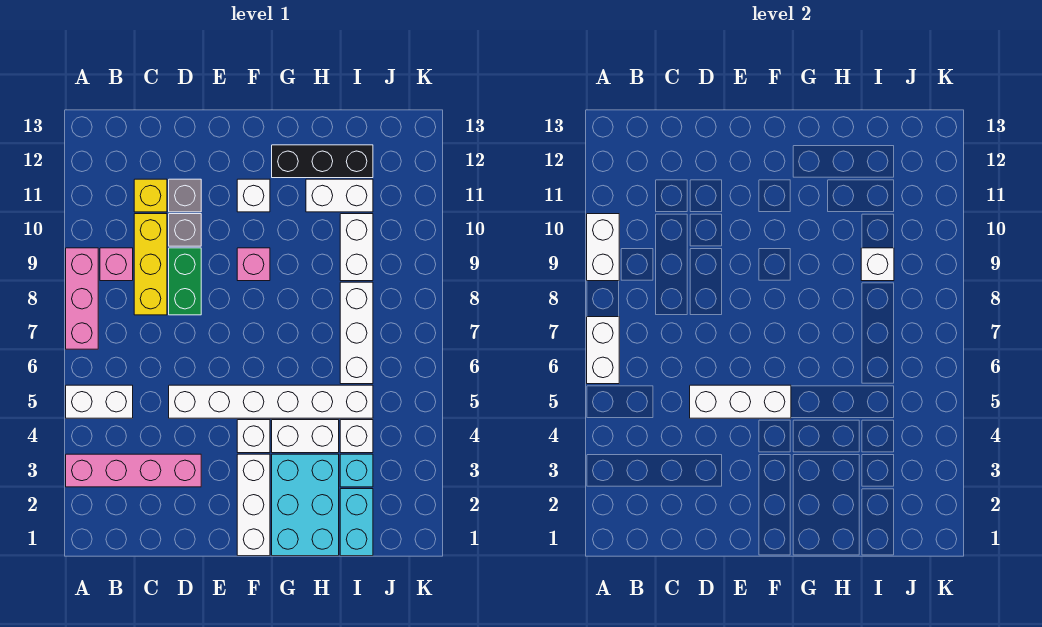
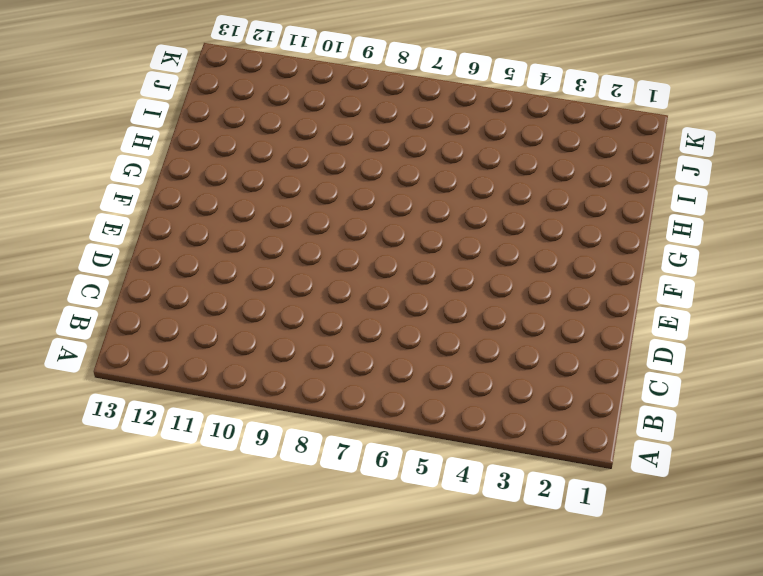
none -> pink brick A3:D3 level 1
none -> white brick A5:B5 level 1
none -> pink brick A7:A9 level 1

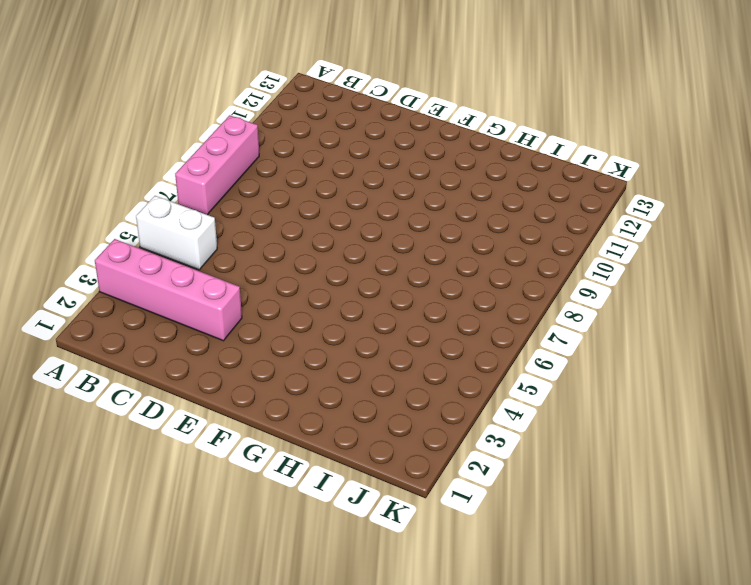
none -> pink brick B9 level 1
none -> yellow brick C8:C10 level 1
none -> yellow brick C11 level 1

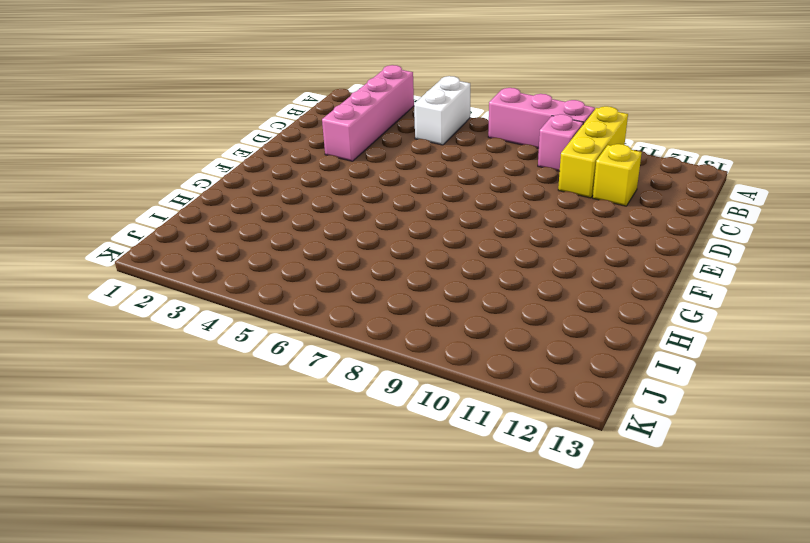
yellow brick A10:C10 level 1 -> yellow brick C8:C10 level 1
none -> white brick D5:I5 level 1
none -> green brick D8:D9 level 1
none -> grey brick D10 level 1

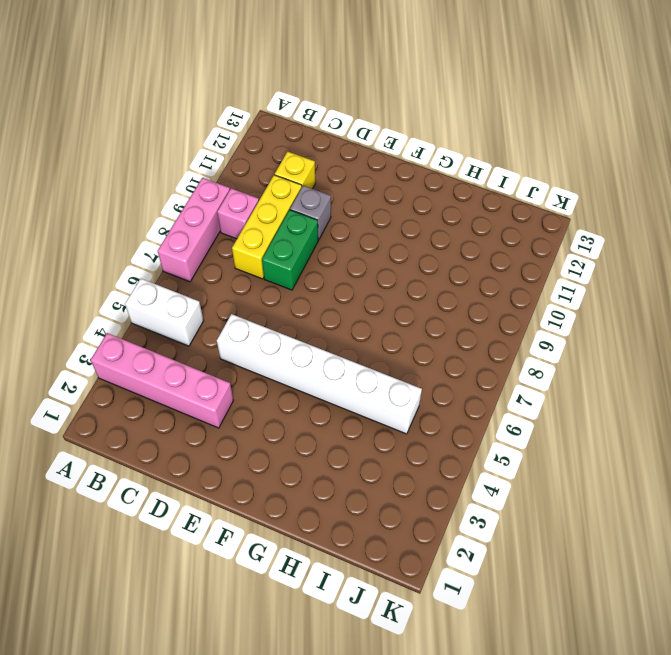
none -> grey brick D11 level 1
none -> white brick F1:F3 level 1
none -> white brick F4 level 1

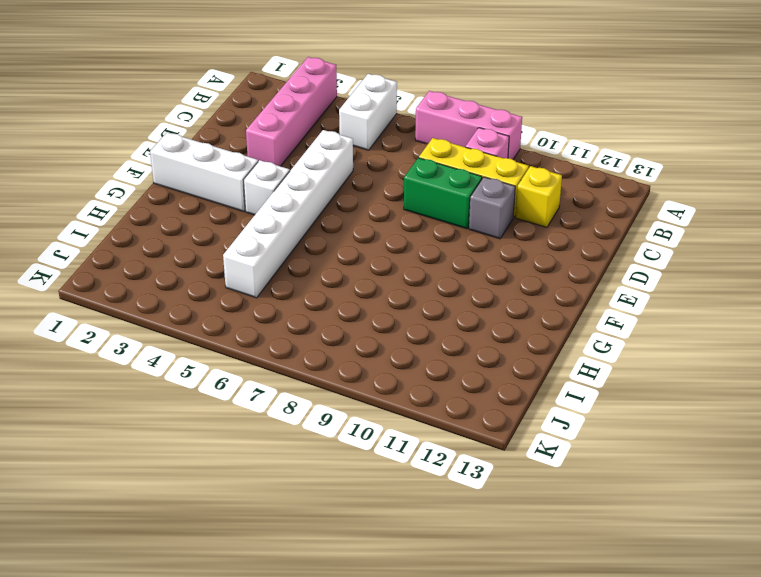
none -> grey brick D11 level 1
none -> pink brick F9 level 1
none -> white brick F11 level 1

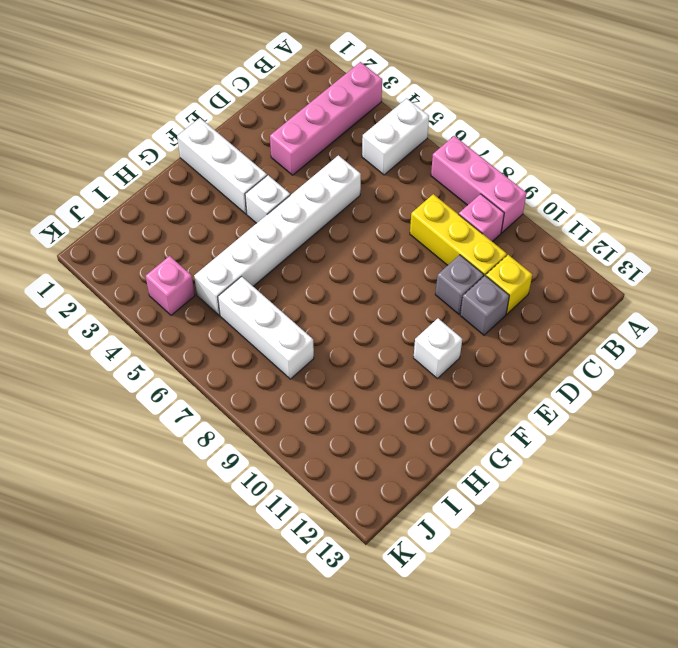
pink brick J4 level 1 -> pink brick F9 level 1
none -> green brick D8:D9 level 1
none -> cyan brick G1:H3 level 1
none -> white brick G4:H4 level 1

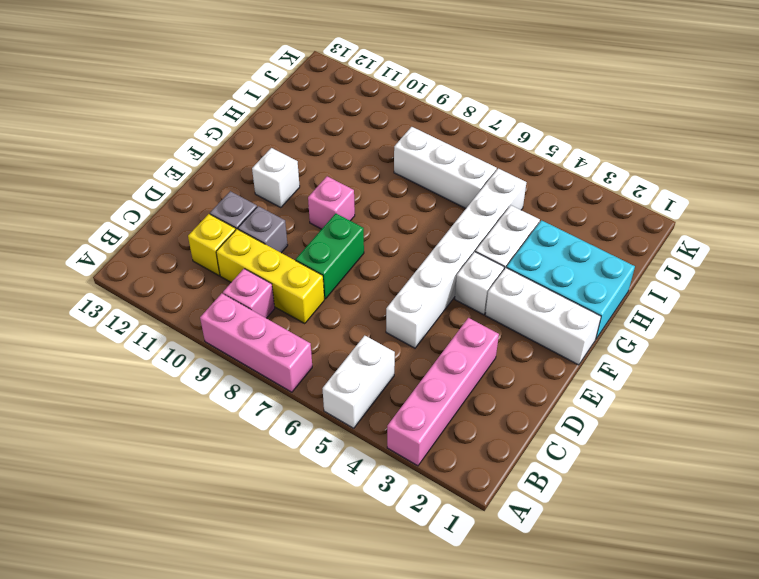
green brick D8:E8 level 1 -> green brick D8:D9 level 1
none -> black brick G12:I12 level 1
none -> white brick H11:I11 level 1
none -> cyan brick I1:I2 level 1

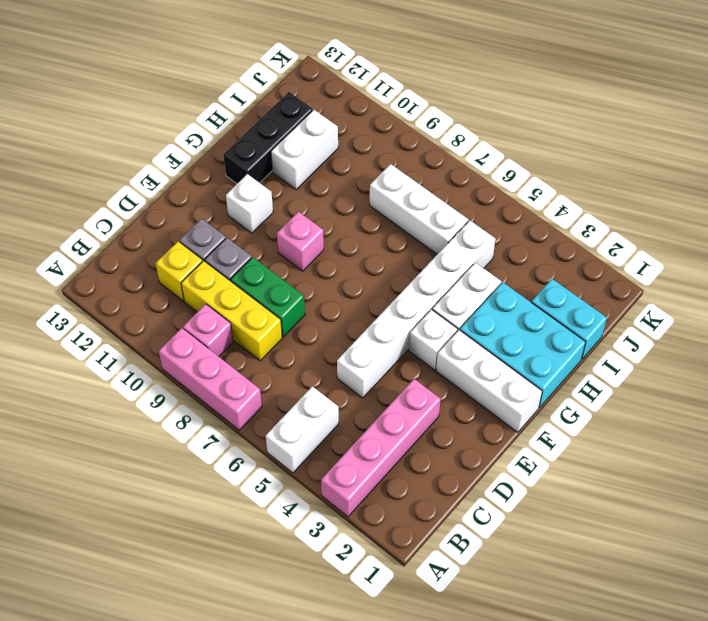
none -> cyan brick I3 level 1
none -> white brick I4 level 1
none -> white brick I9:I10 level 1

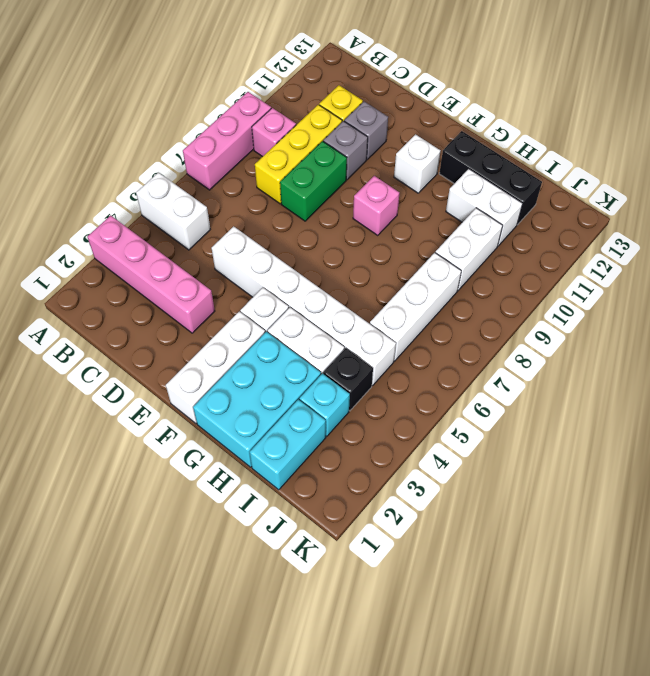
black brick I4 level 1 -> white brick I4 level 1
none -> white brick A6:A7 level 2
none -> white brick A9:A10 level 2
none -> white brick D5:F5 level 2

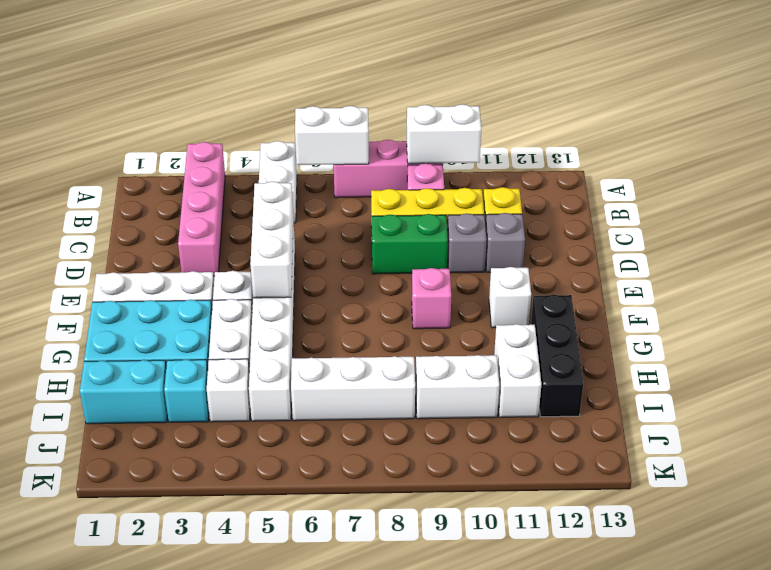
none -> white brick I9 level 2

